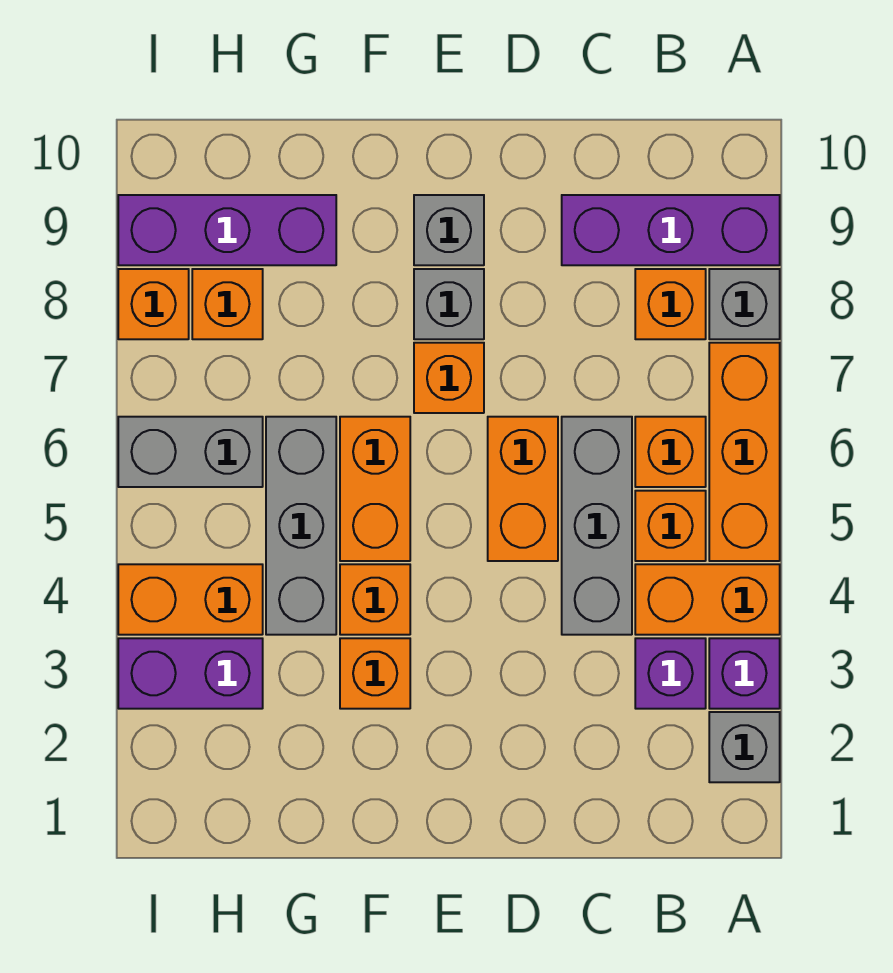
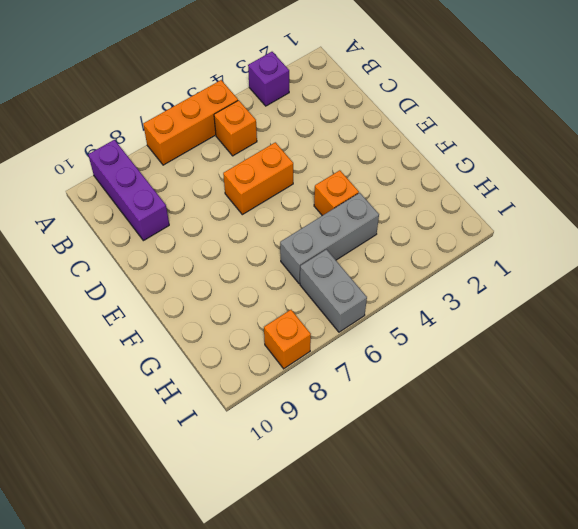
none -> grey brick A2 level 1
none -> orange brick A4:B4 level 1
none -> grey brick A8 level 1

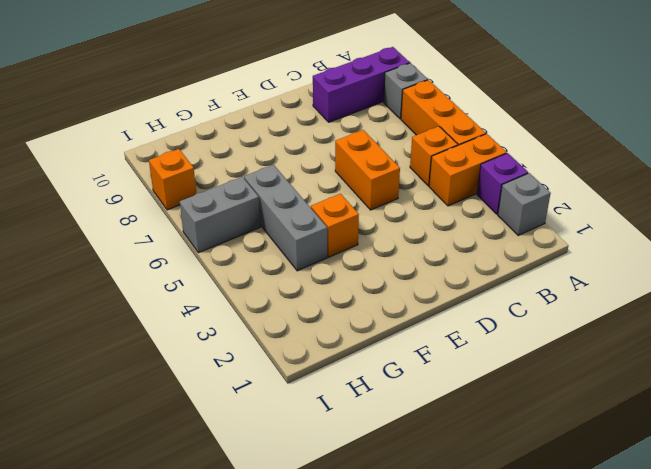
none -> purple brick B3 level 1
none -> orange brick B6 level 1
none -> orange brick B8 level 1

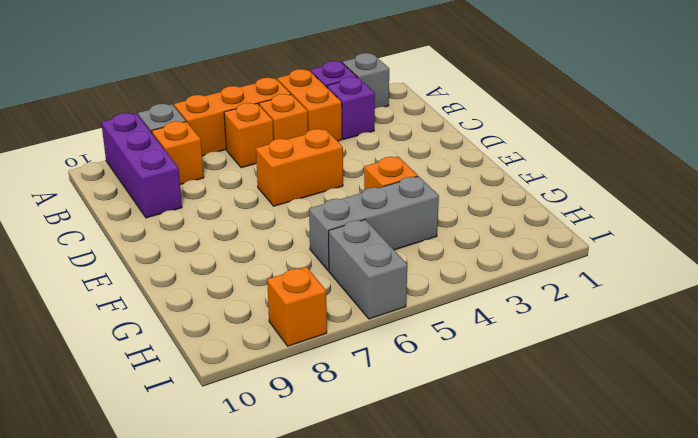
none -> grey brick C4:C6 level 1
none -> orange brick E7 level 1
none -> grey brick E8 level 1

